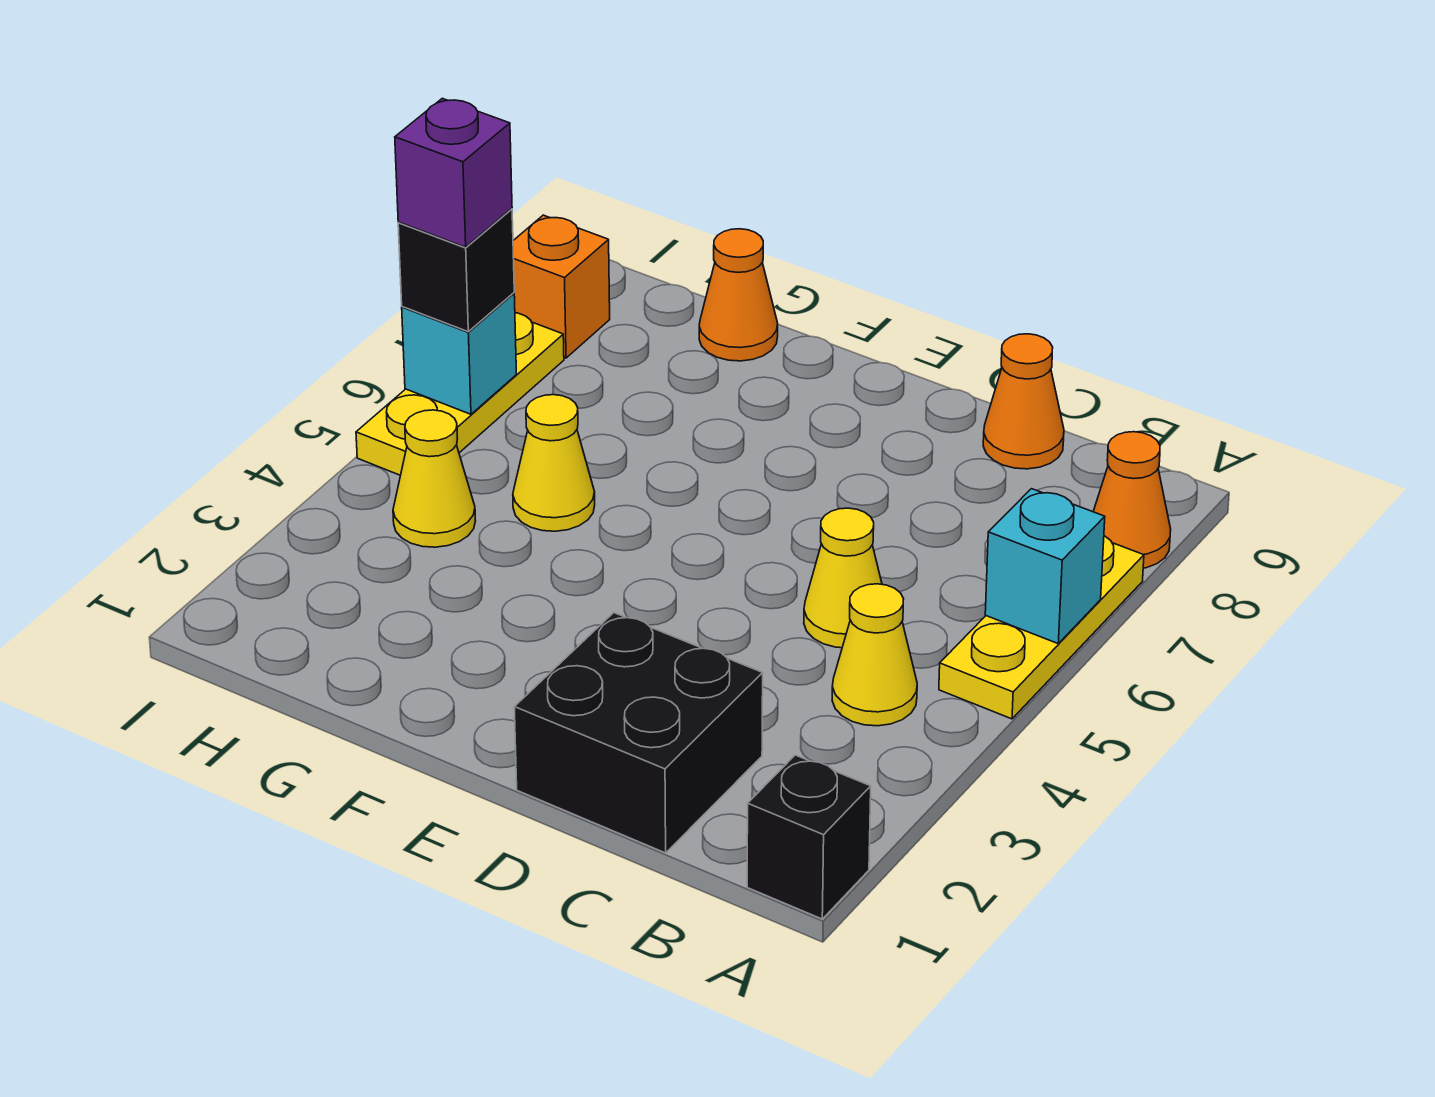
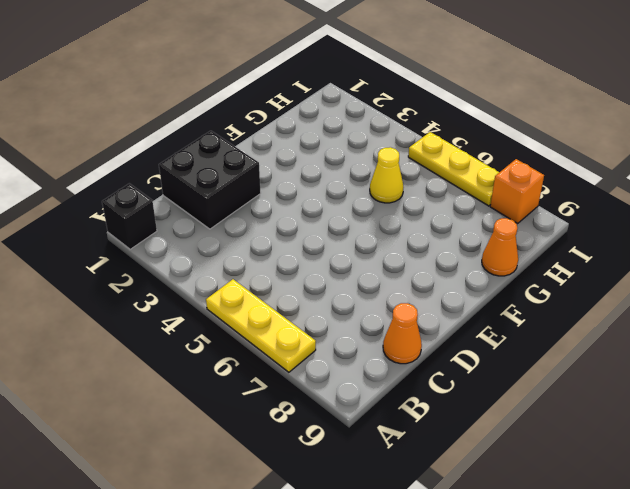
none -> orange cone A8 level 1
none -> yellow cone B4 level 1
none -> yellow cone C5 level 1

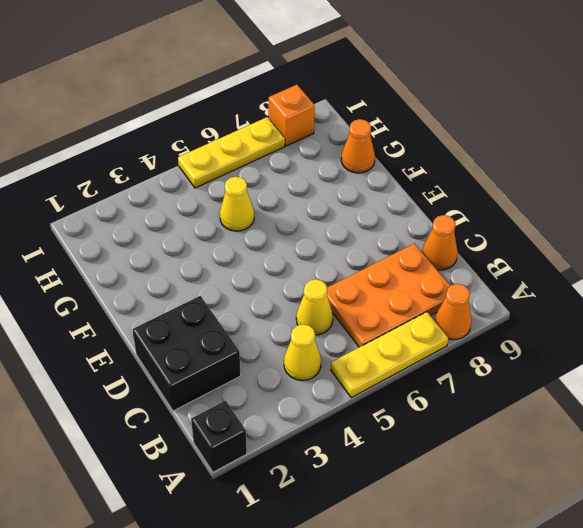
orange plate B6:C8 level 1 -> none
none -> yellow cone H4 level 1
none -> cyan brick A6 level 2
none -> cyan brick I6 level 2

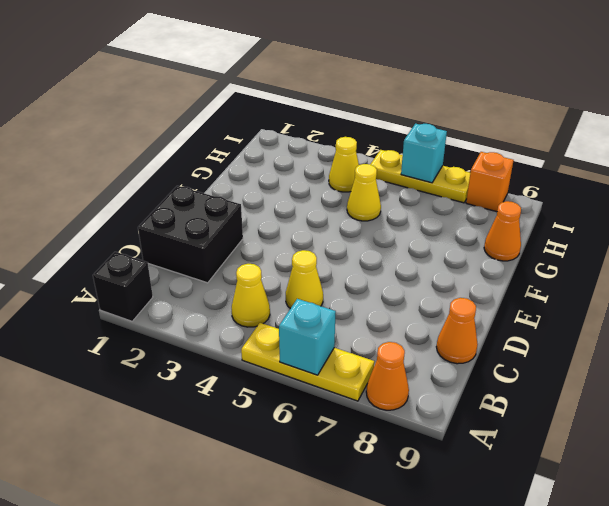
none -> black brick I6 level 3
none -> purple brick I6 level 4

